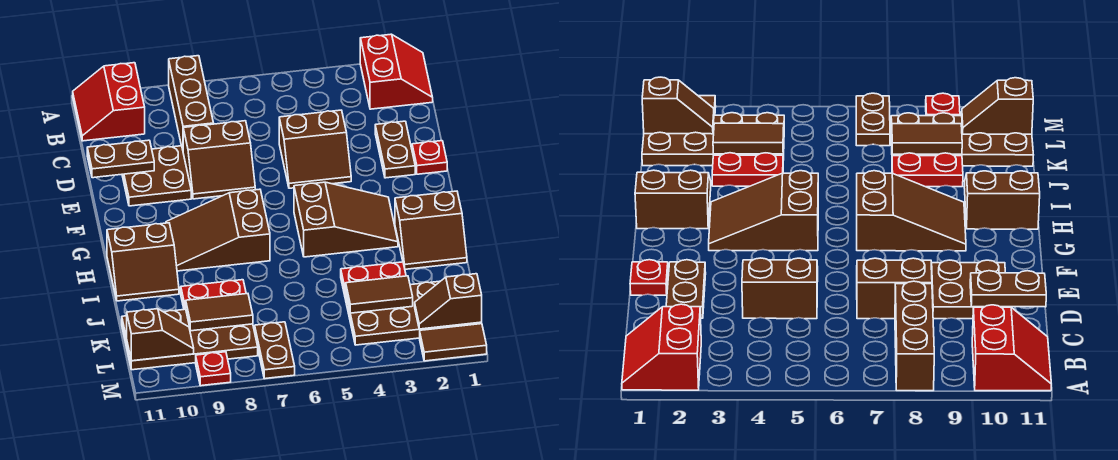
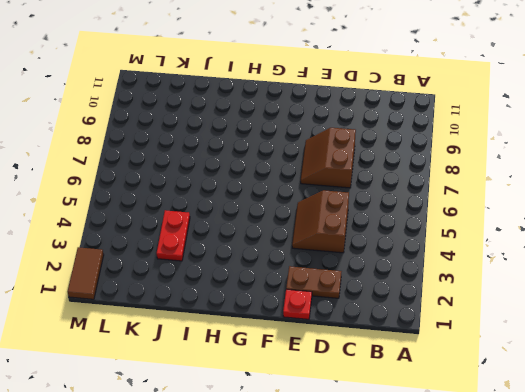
none -> red slope A1:B2 level 1 top 2
none -> brown brick A8:C8 level 1
none -> red slope A10:B11 level 1 top 10

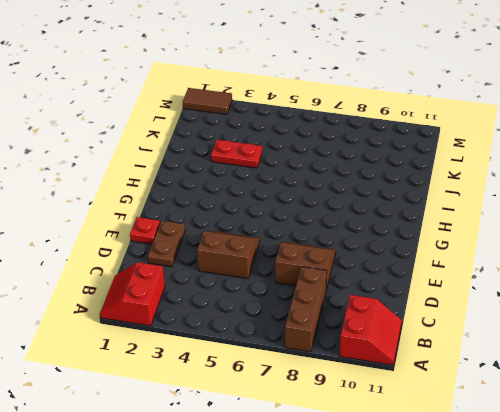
none -> brown plate D9:E10 level 1
none -> brown slope G3:H5 level 1 top 5
none -> brown slope G7:H9 level 1 top 7

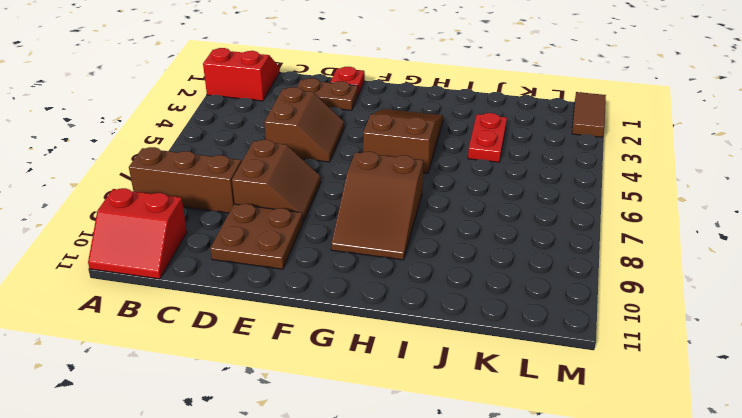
none -> brown slope H1:I2 level 1 top H
none -> brown slope H10:I11 level 1 top H
none -> red plate J8:J9 level 1

